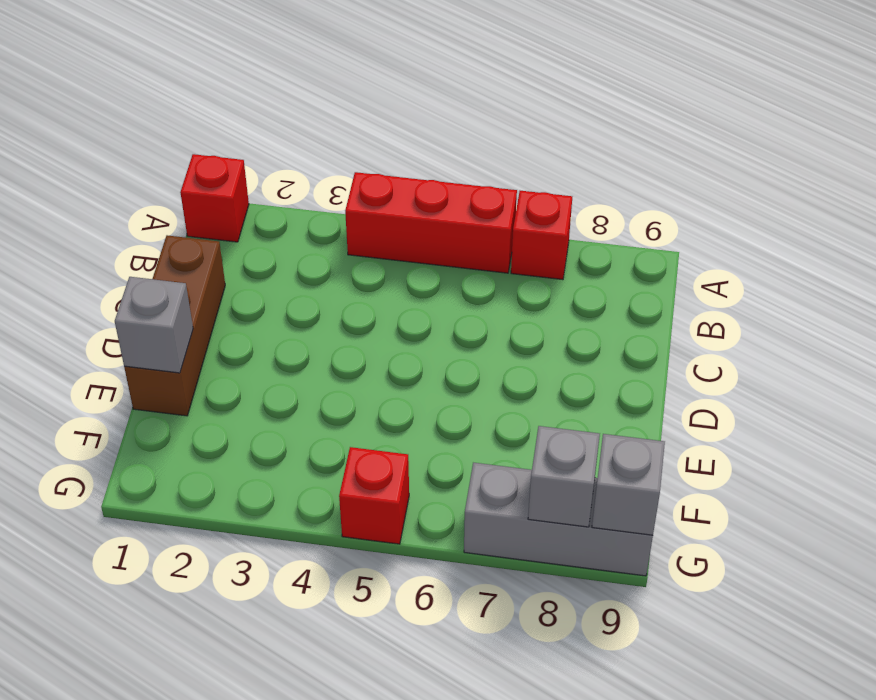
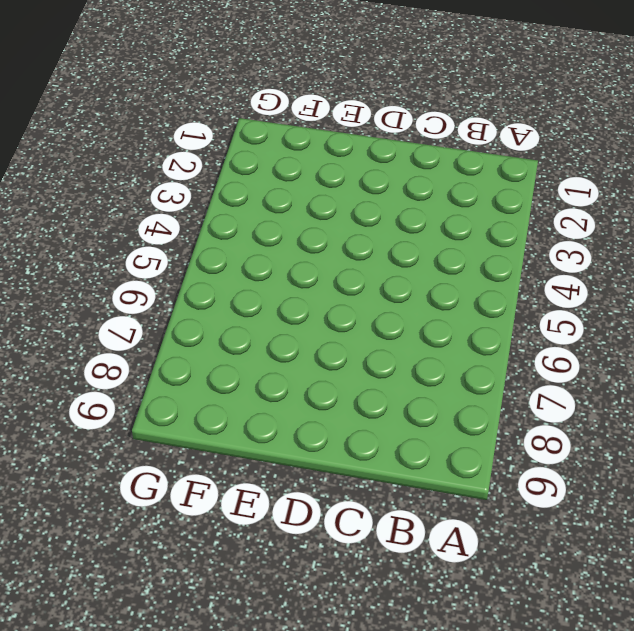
none -> red brick A1 level 1
none -> red brick A4:A6 level 1

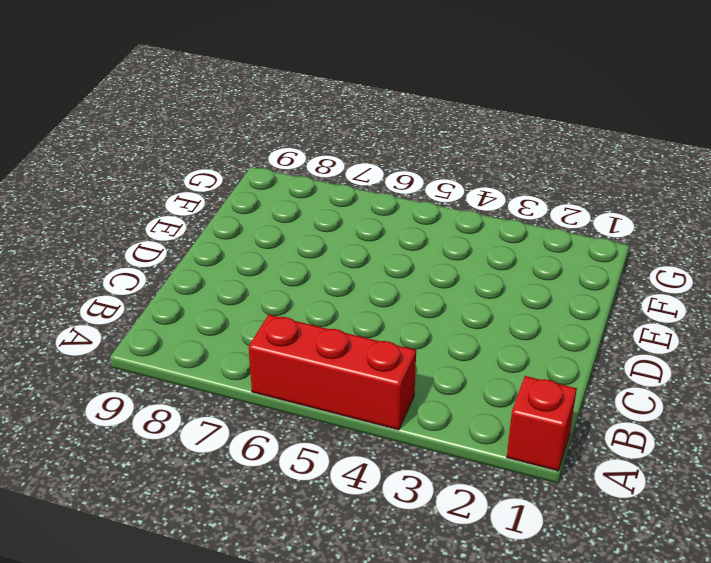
none -> red brick A7 level 1
none -> brown brick C1:E1 level 1

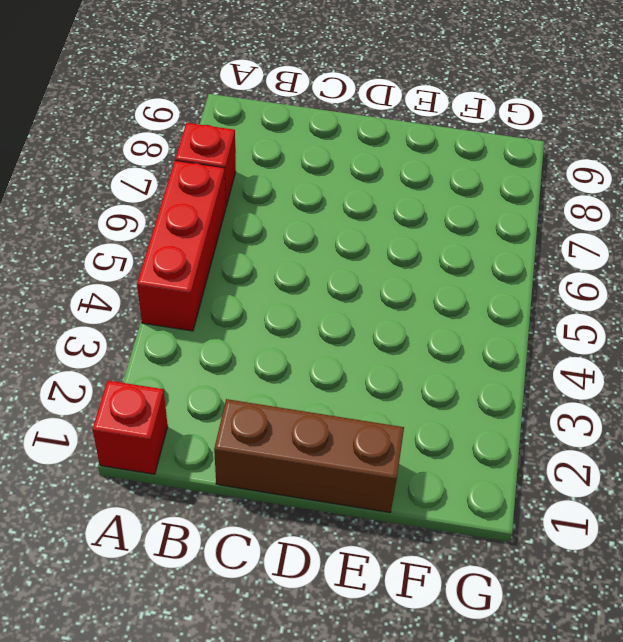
none -> red brick G5 level 1
none -> grey brick G7:G9 level 1

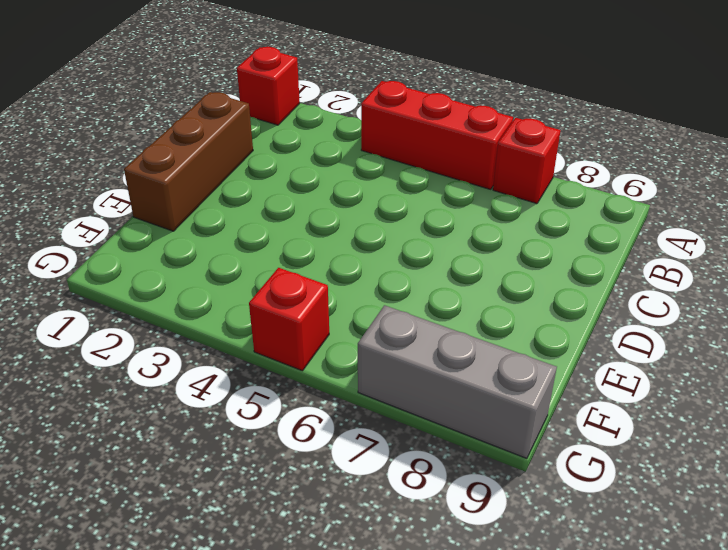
none -> grey brick E1 level 2
none -> grey brick G8 level 2

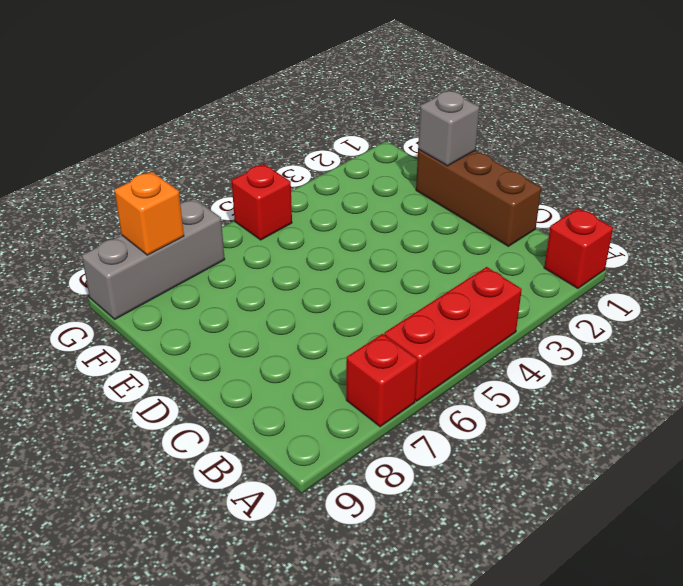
orange brick G8 level 2 -> grey brick G8 level 2
none -> grey brick G9 level 2

